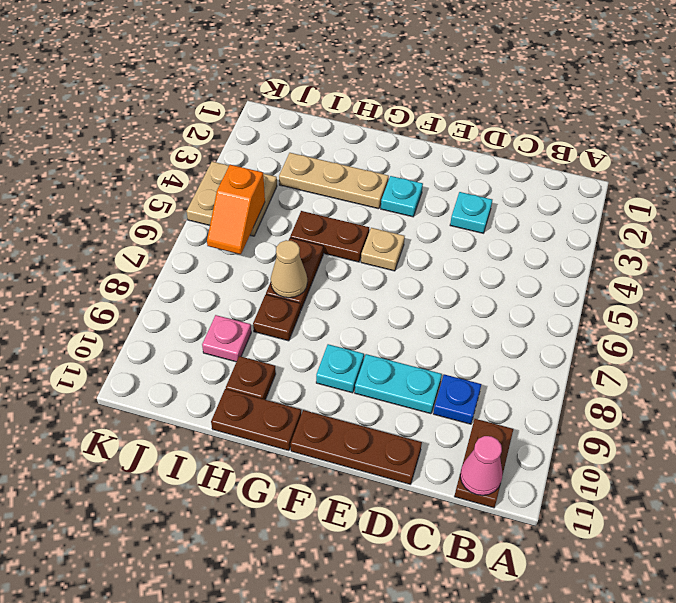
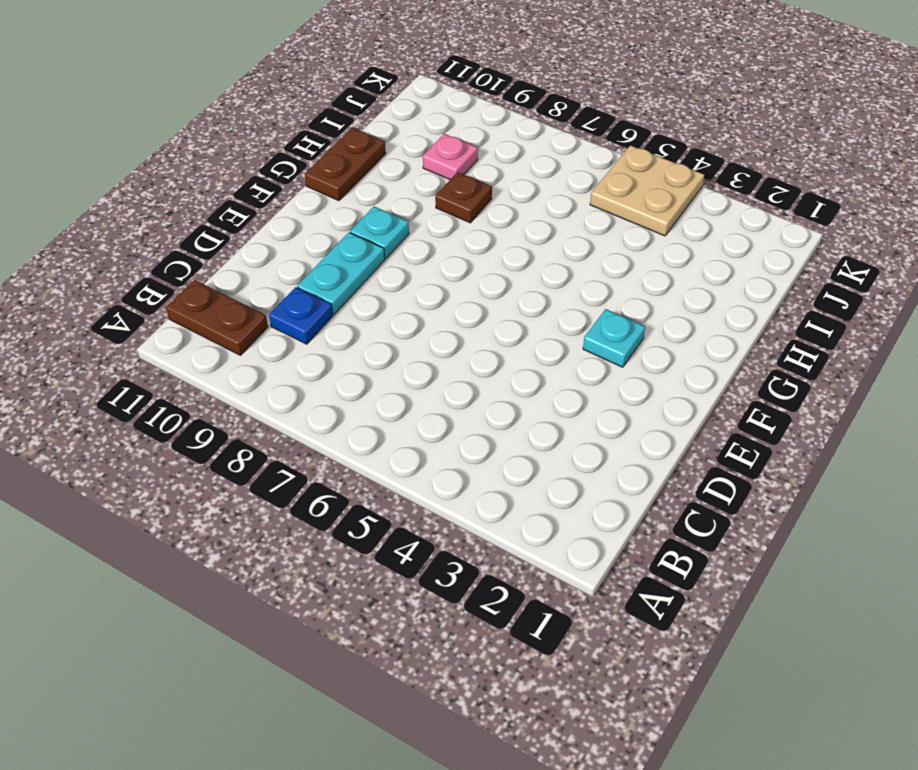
none -> cyan plate D3 level 1
none -> brown plate D11:F11 level 1
none -> tan plate F5 level 1

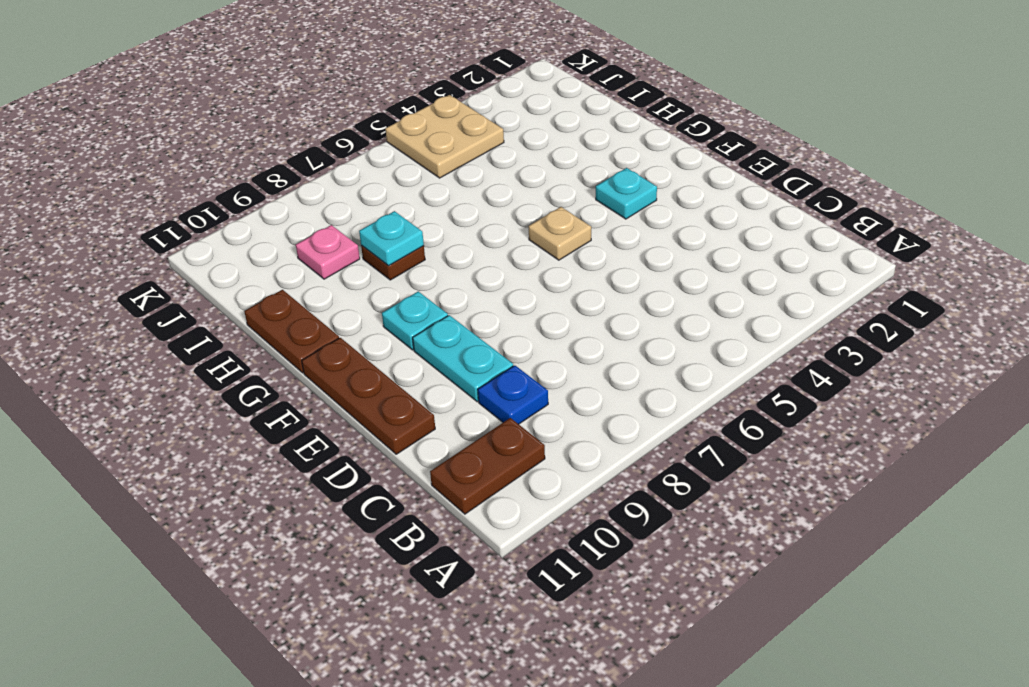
cyan plate H8 level 2 -> cyan plate D3 level 1
none -> tan plate G3:I3 level 1
none -> brown plate G5:H5 level 1
none -> brown plate H6:H7 level 1

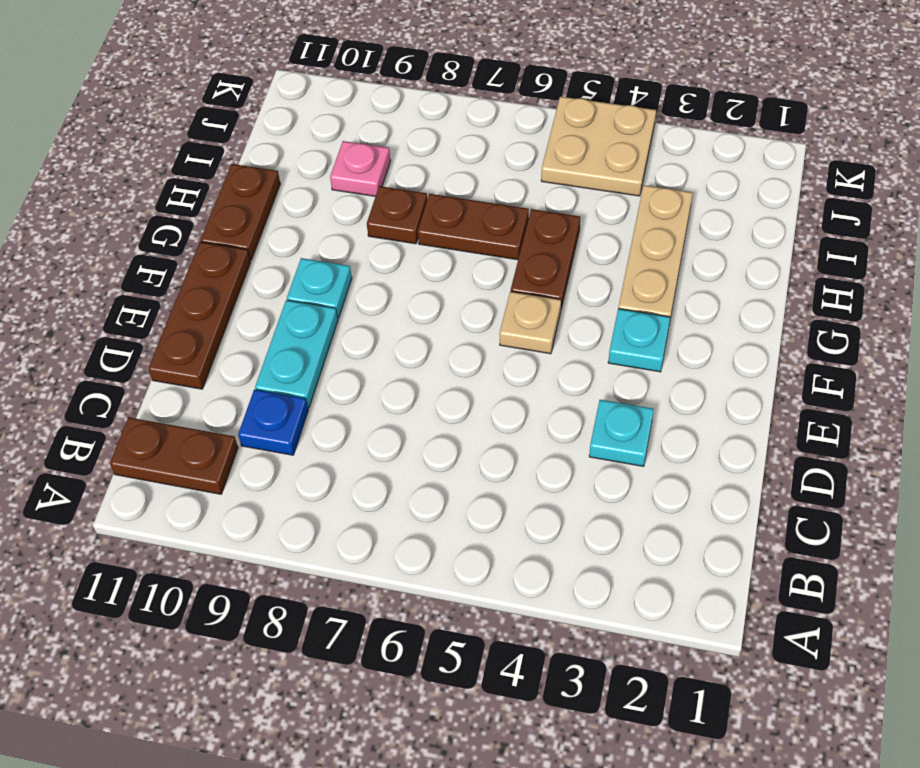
none -> brown plate H10 level 1
none -> pink cone B11 level 2
none -> tan cone H7 level 2

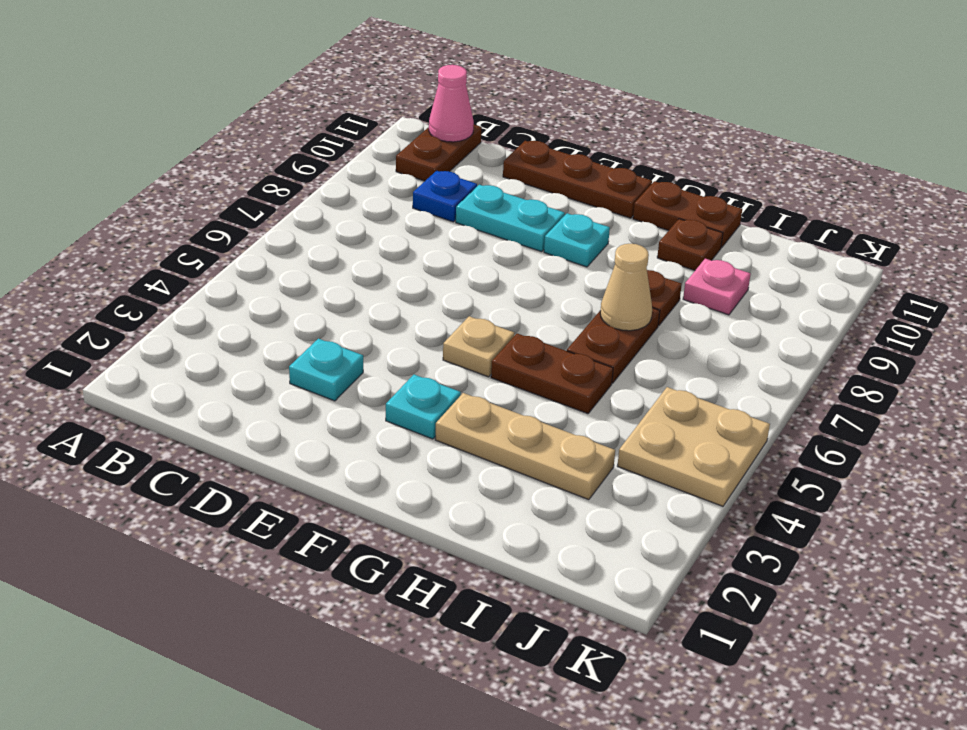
none -> orange slope J5:J6 level 2 top 5

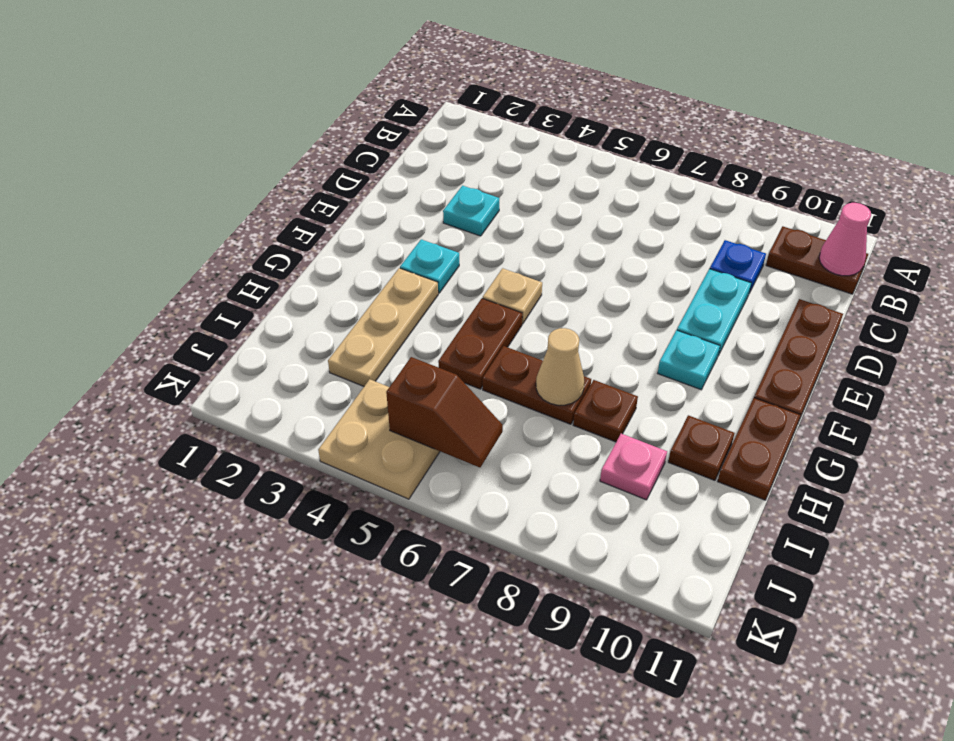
brown slope J5:J6 level 2 top 5 -> orange slope J5:J6 level 2 top 5

